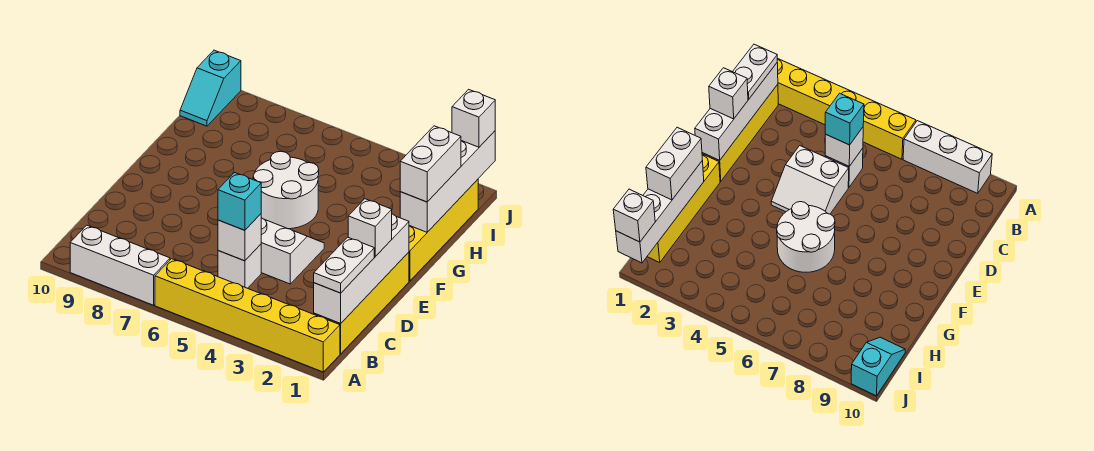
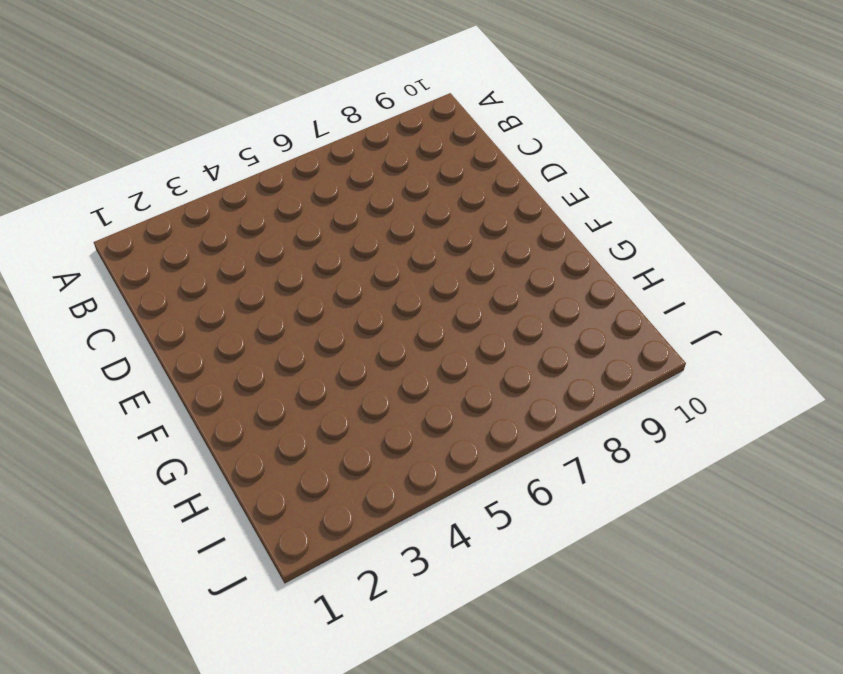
none -> yellow brick A1:A6 level 1
none -> white brick A7:A9 level 1
none -> yellow brick B1:E1 level 1

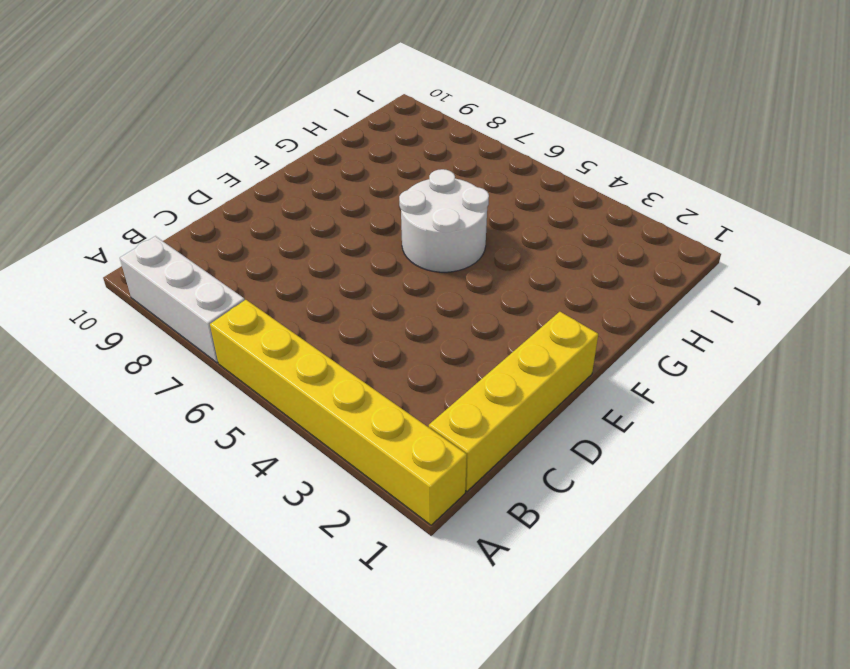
none -> white brick C5 level 1
none -> white slope D4:E5 level 1 top D
none -> yellow brick F1:I1 level 1

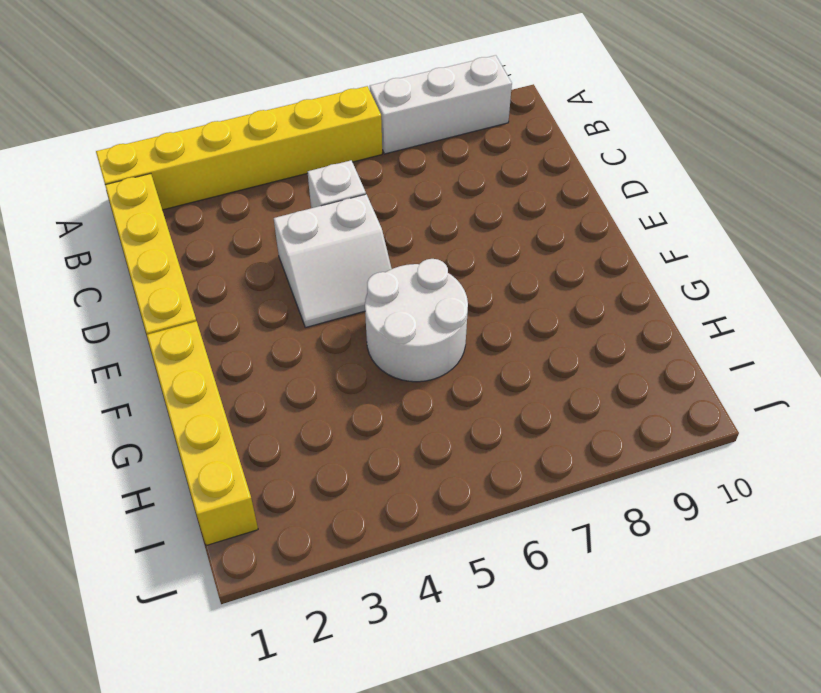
none -> cyan slope I10:J10 level 1 top J
none -> white brick B1:E1 level 2
none -> white brick C5 level 2

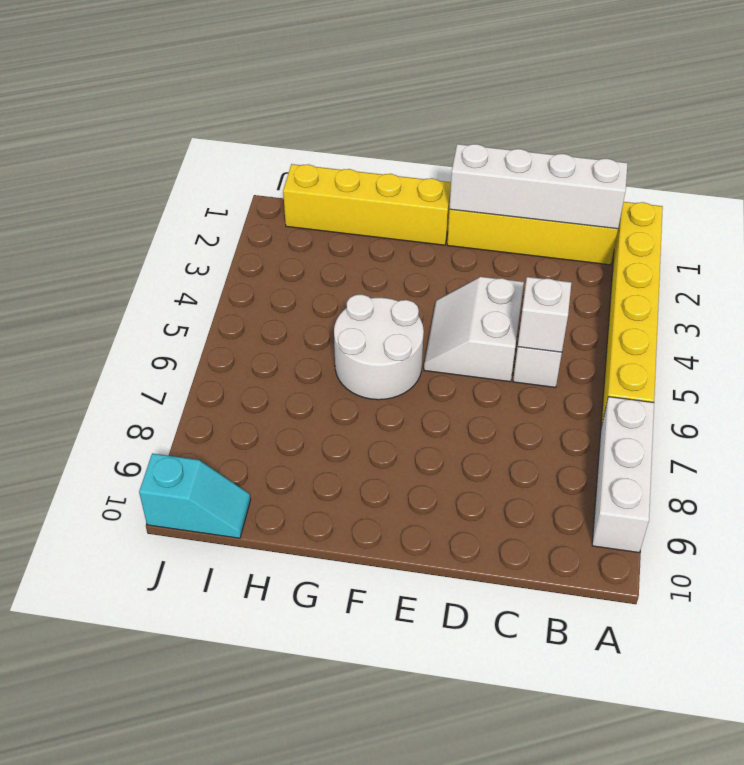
none -> white brick G1:J1 level 2
none -> white plate B1:C1 level 3
none -> cyan brick C5 level 3

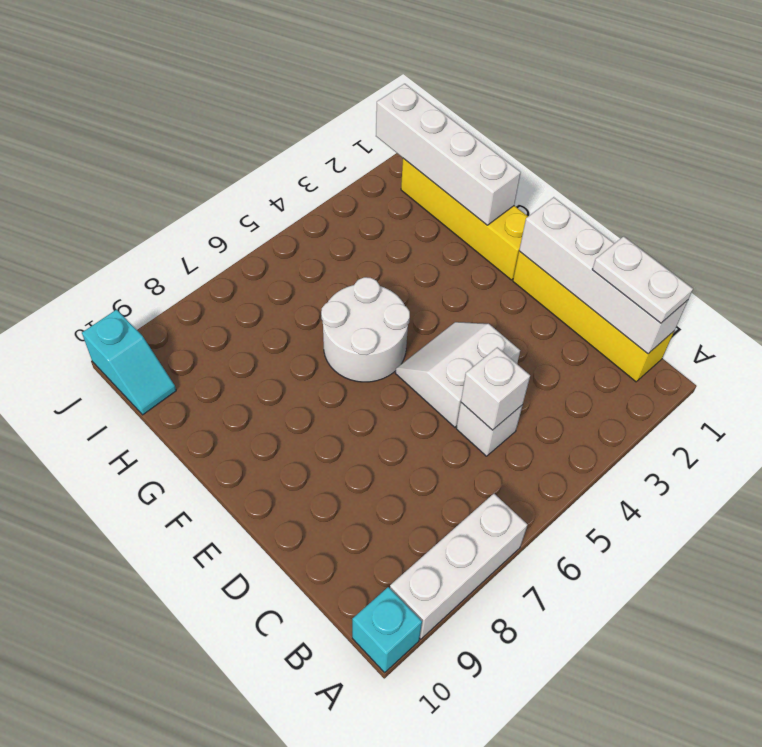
cyan brick A10 level 1 -> cyan brick C5 level 3
none -> yellow brick A1:A6 level 1
none -> white brick D1 level 3
none -> white brick G1:H1 level 3

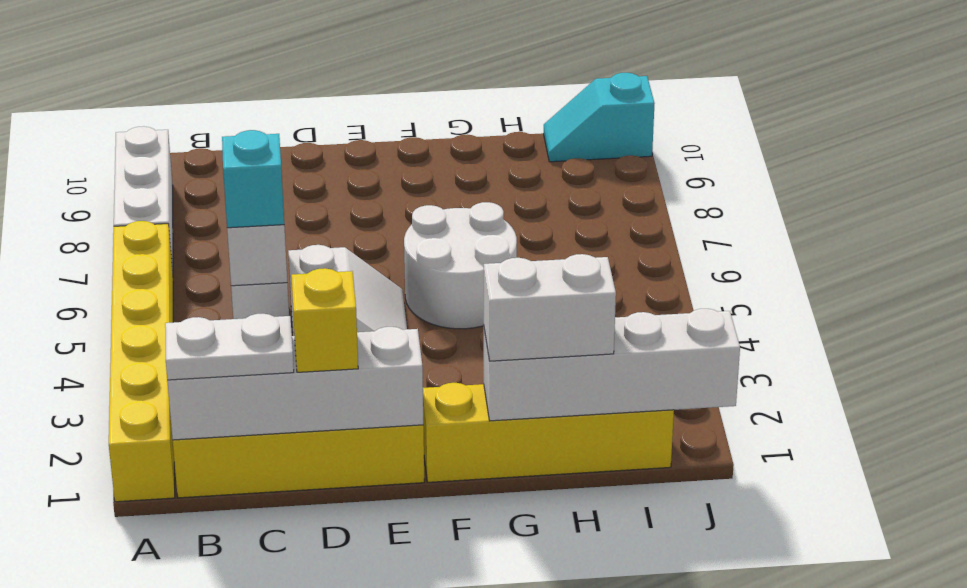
yellow brick D1 level 3 -> white brick D1 level 3
none -> white brick J1 level 3

